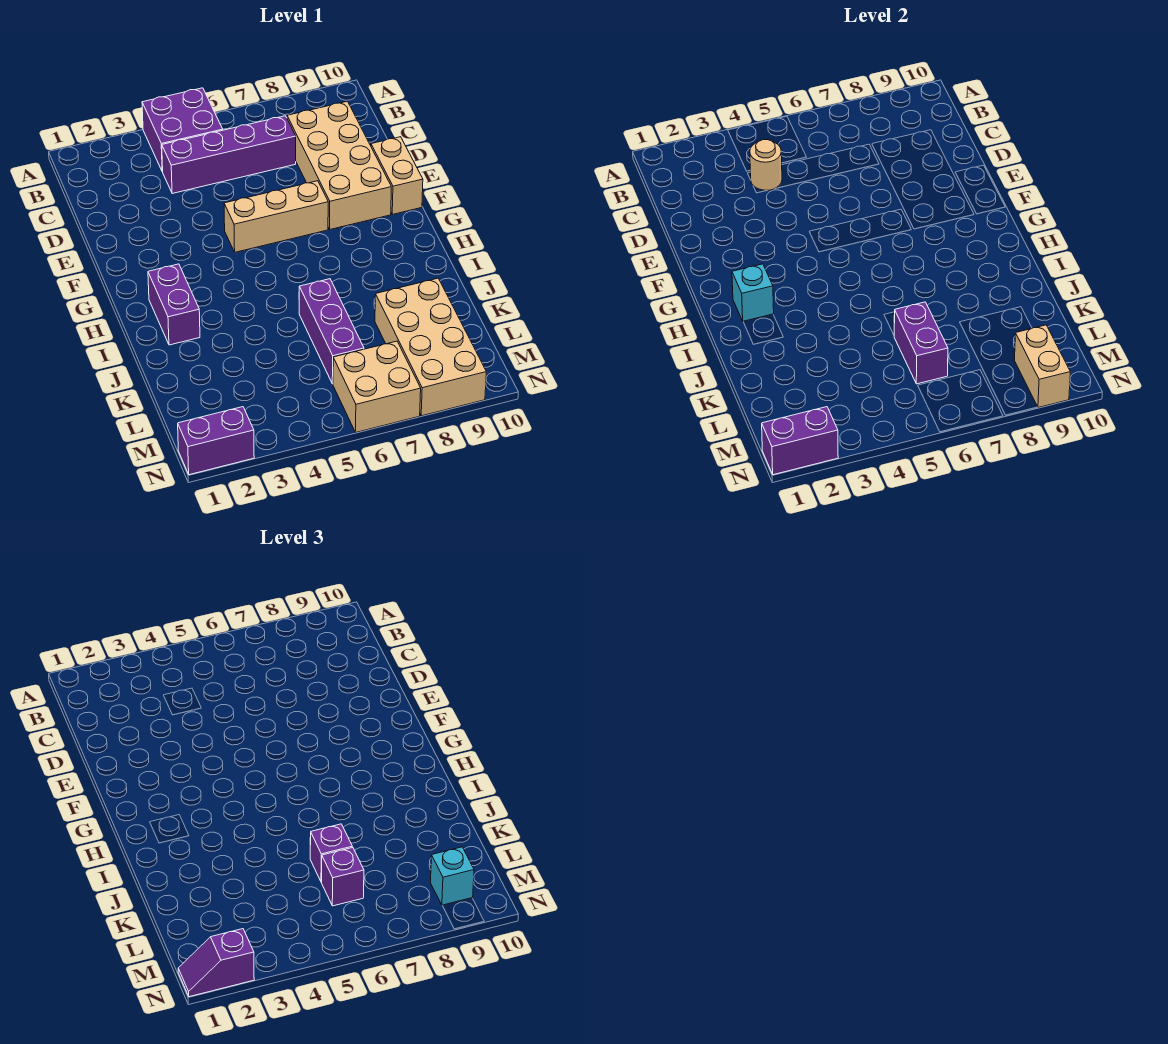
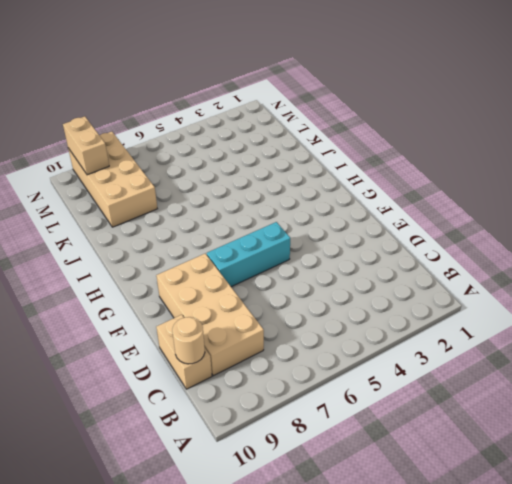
tan brick C10:D10 level 1 -> tan brick E10:F10 level 1
tan round brick C10 level 2 -> tan round brick C4 level 2
cyan brick F5:F7 level 1 -> tan brick F5:F7 level 1
none -> purple brick A4:B5 level 1
none -> purple brick C4:C7 level 1
none -> purple brick H2:I2 level 1

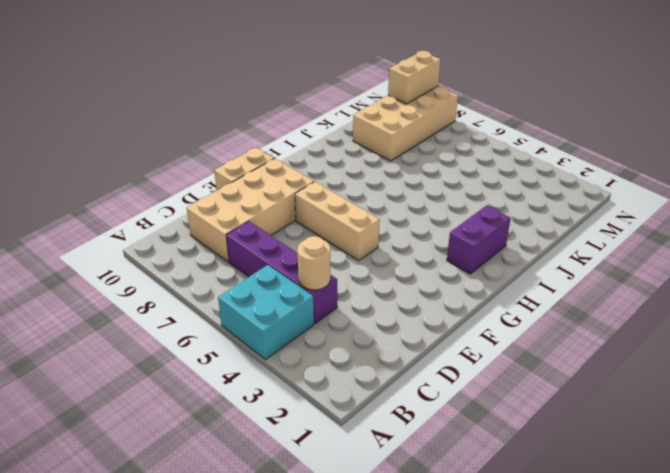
cyan brick A4:B5 level 1 -> purple brick A4:B5 level 1
none -> purple brick J6:L6 level 1
none -> tan brick M6:N7 level 1
none -> purple brick N1:N2 level 1

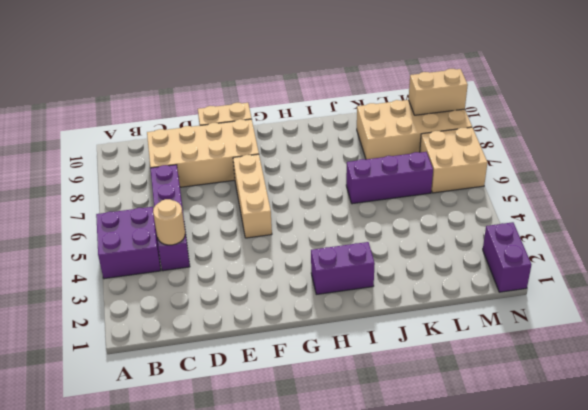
none -> cyan brick H2 level 2
none -> purple brick K6:L6 level 2
none -> purple brick N1:N2 level 2

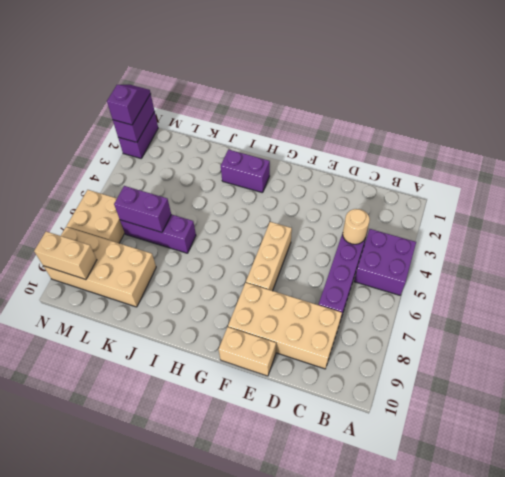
none -> cyan brick H2 level 2
none -> purple brick K6 level 3
none -> purple brick L6 level 3

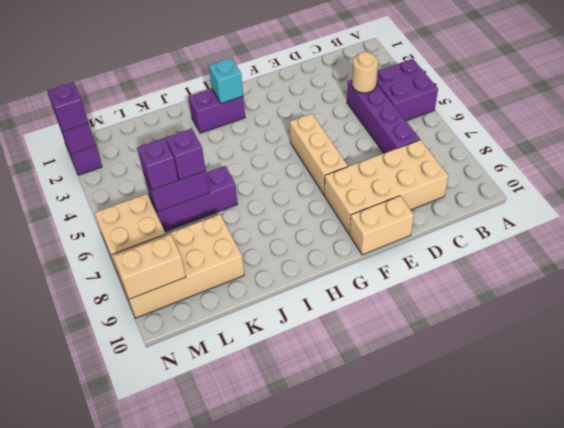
none -> cyan brick M9 level 3

